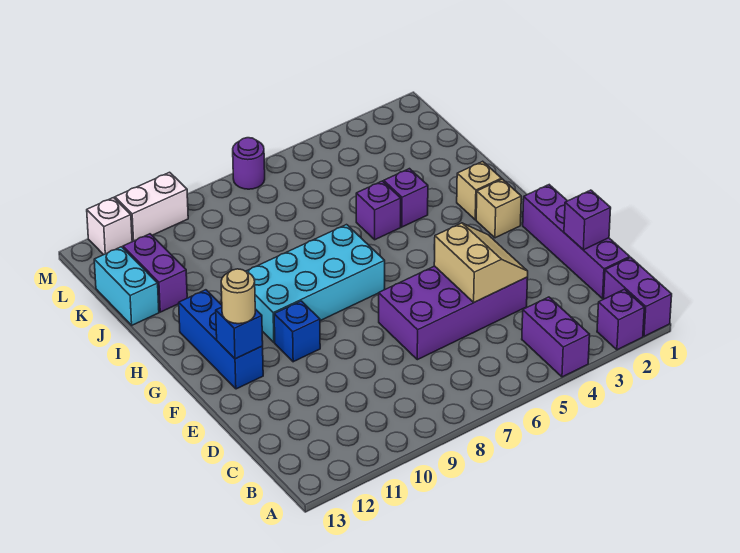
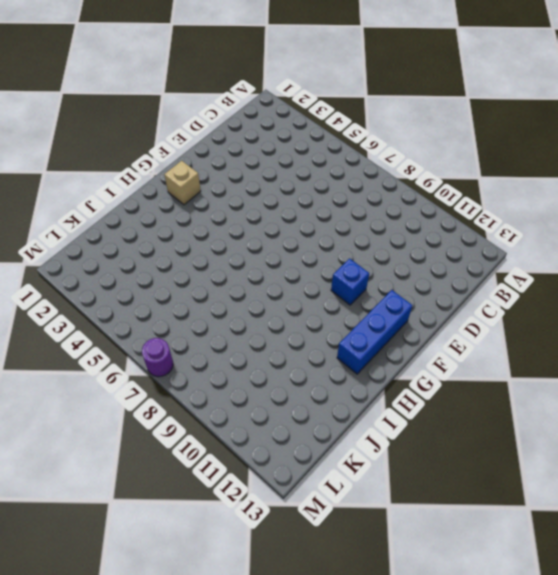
none -> purple brick A1:B1 level 1
none -> purple brick A2 level 1
none -> purple brick A4:B4 level 1

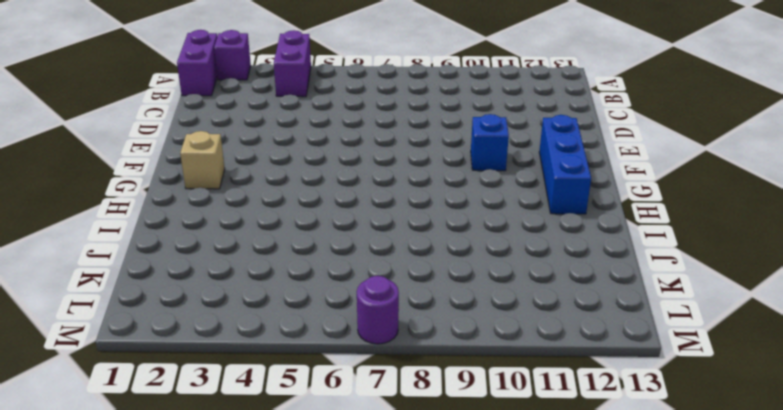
none -> purple brick C1:F1 level 1
none -> purple brick D4:E7 level 1
none -> cyan brick G7:H10 level 1

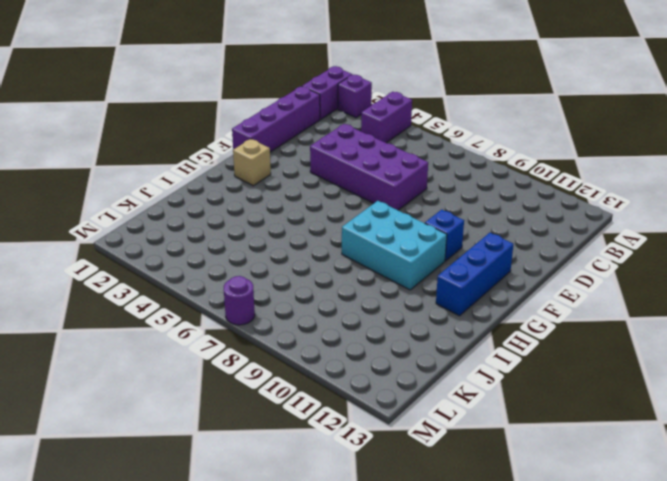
cyan brick G8:H10 level 1 -> cyan brick G7:H10 level 1
none -> tan brick H2 level 1
none -> purple brick I4 level 1
none -> purple brick I5 level 1

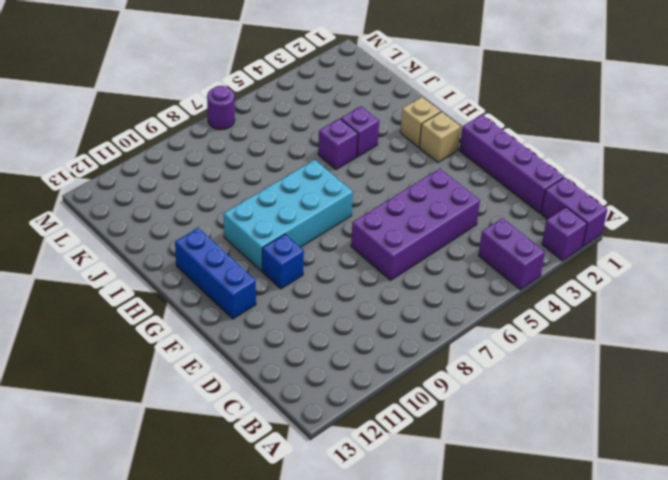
none -> purple brick J12:K12 level 1
none -> cyan brick J13:K13 level 1
none -> white brick M10:M11 level 1

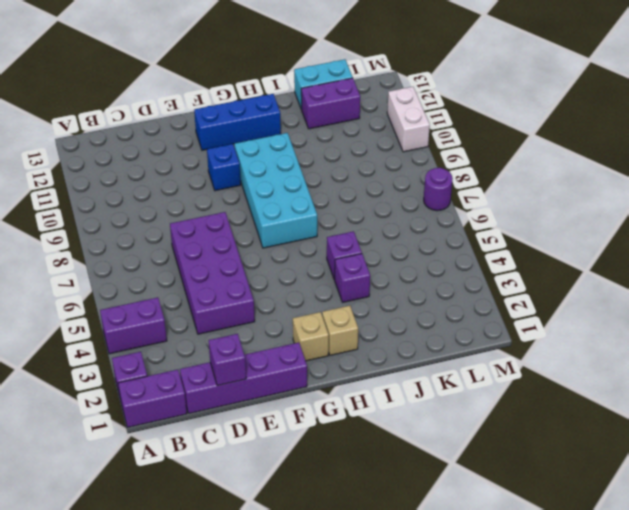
none -> white brick M12 level 1
none -> tan slope D4:E5 level 2 top 5
none -> blue brick F12 level 2

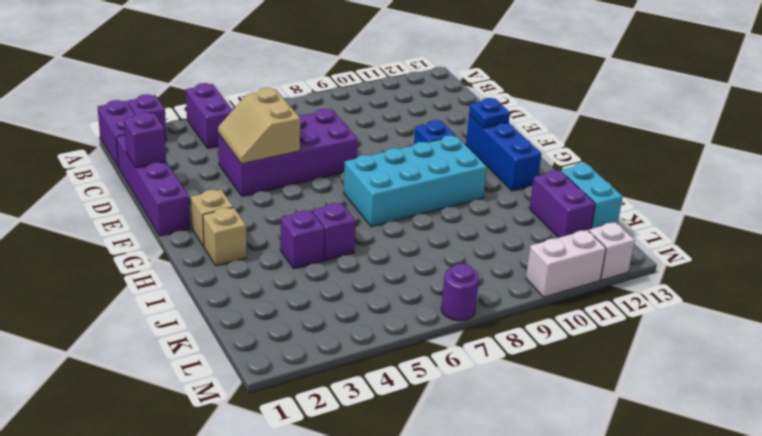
blue plate F12 level 2 -> blue brick F12 level 2
none -> tan round brick F12 level 3

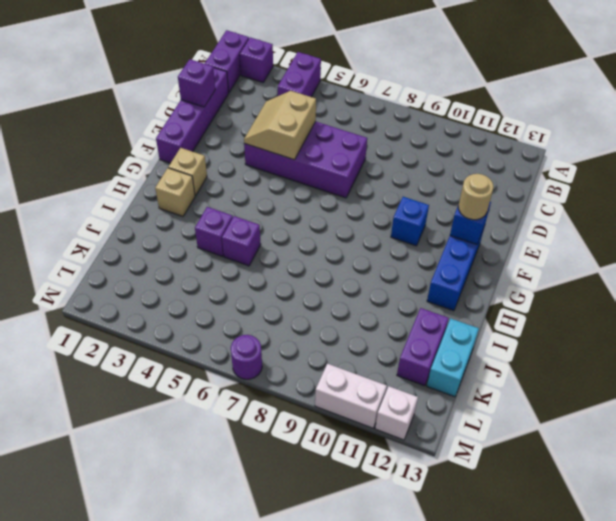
none -> cyan brick G7:H10 level 1

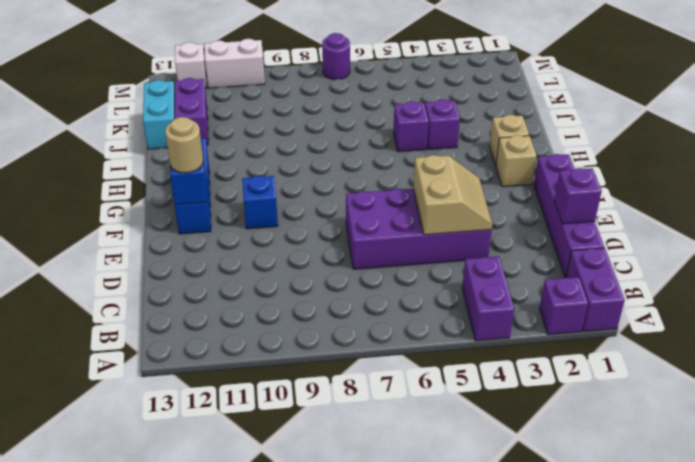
none -> cyan brick G7:H10 level 1

